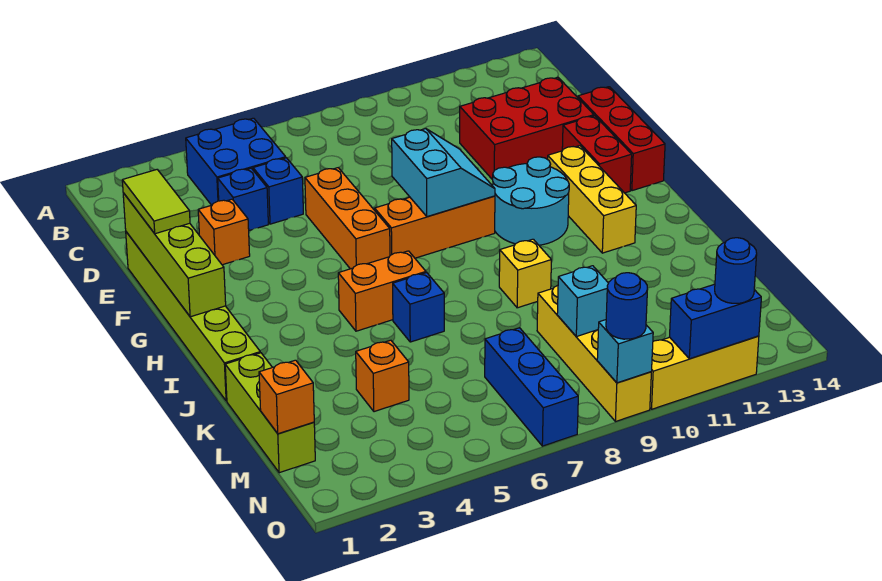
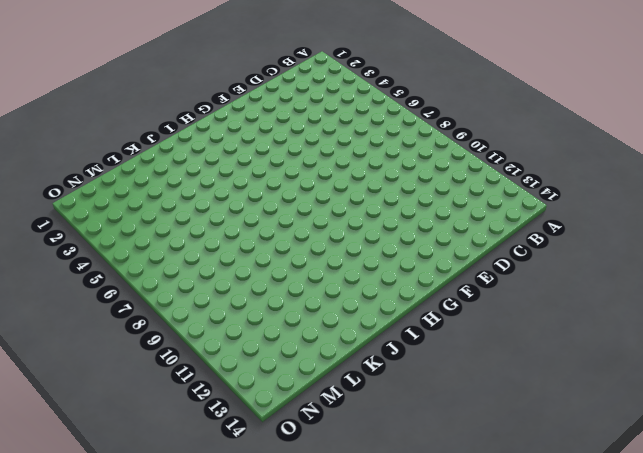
none -> blue brick B4:C5 level 1
none -> blue brick D4 level 1
none -> blue brick D5 level 1

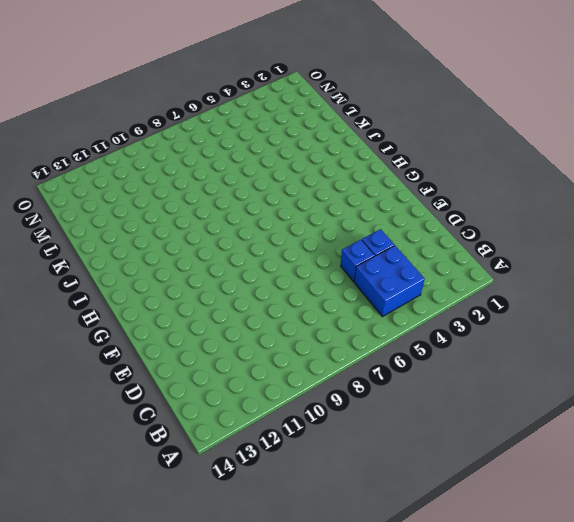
none -> red brick D11:E13 level 1
none -> lime brick E1:J1 level 1
none -> orange brick E3 level 1

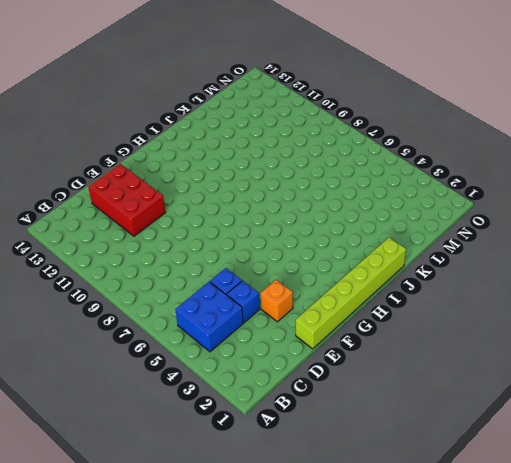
none -> orange brick E6:G6 level 1
none -> red brick E14:G14 level 1
none -> red brick F13:G13 level 1

